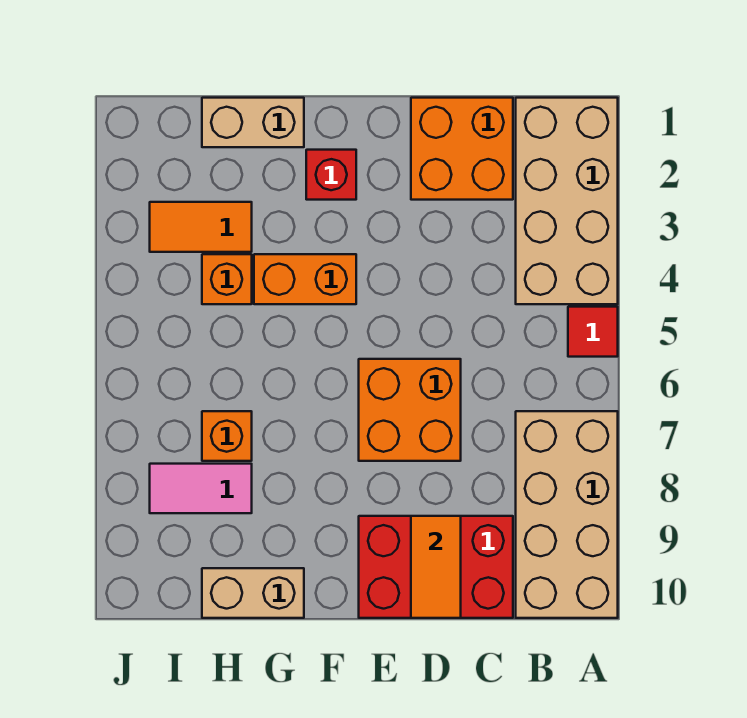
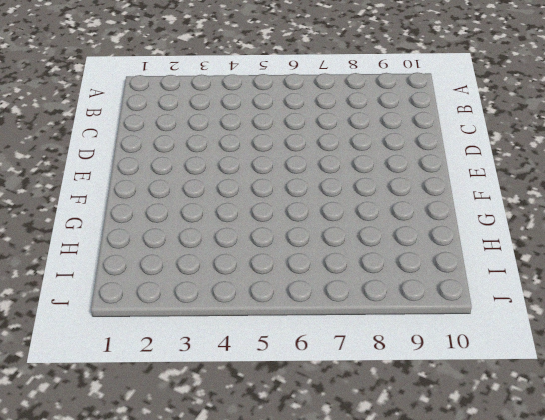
none -> tan brick A1:B4 level 1
none -> red tile A5 level 1
none -> tan brick A7:B10 level 1

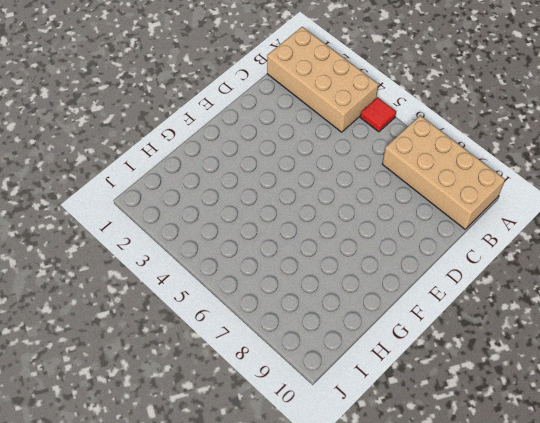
none -> orange brick C1:D2 level 1
none -> red brick C9:E10 level 1
none -> orange brick D6:E7 level 1

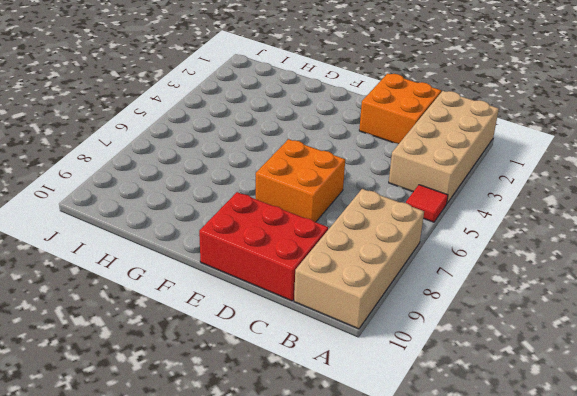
none -> red brick F2 level 1
none -> orange brick F4:G4 level 1
none -> tan brick G1:H1 level 1

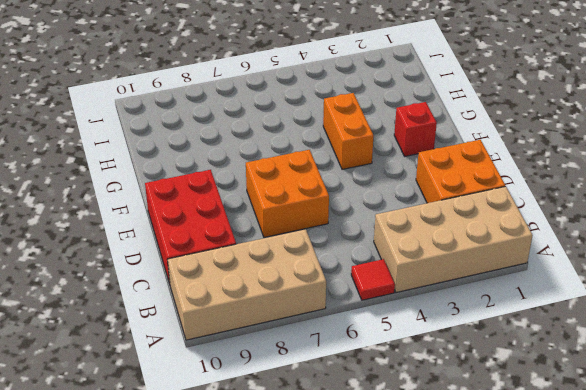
none -> tan brick G1:H1 level 1
none -> tan brick G10:H10 level 1
none -> orange tile H3:I3 level 1

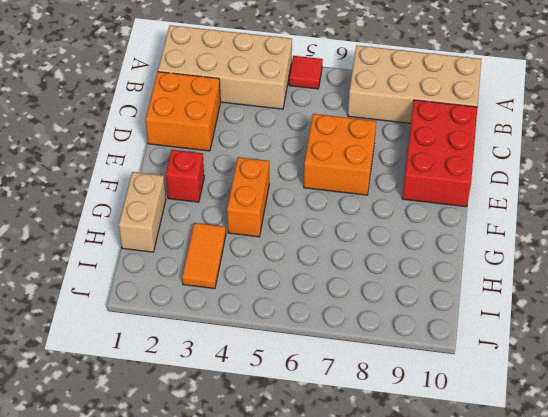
none -> tan brick G10:H10 level 1
none -> orange brick H4 level 1
none -> orange brick H7 level 1

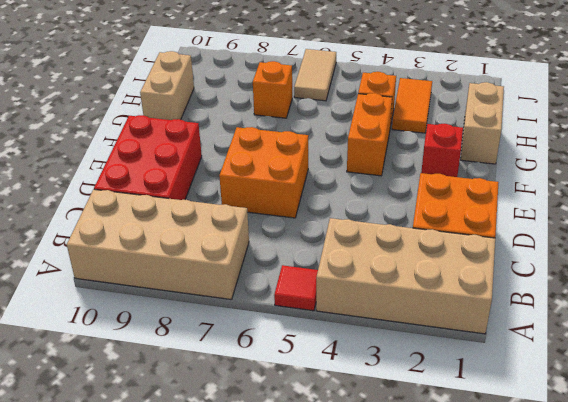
tan tile I6:J6 level 1 -> none
none -> pink tile H8:I8 level 1
none -> orange tile D9:D10 level 2

